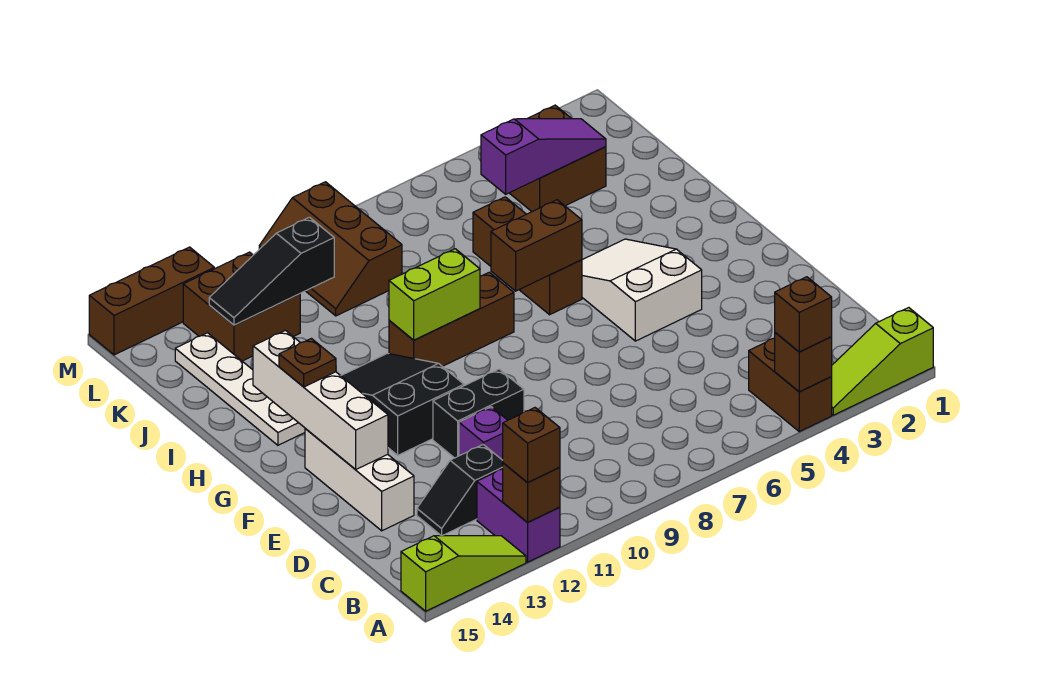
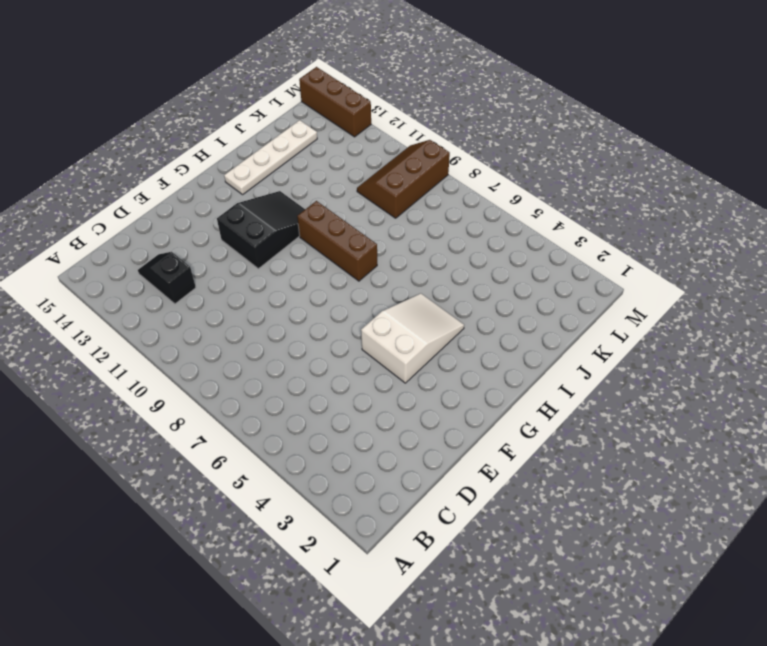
none -> lime slope A1:A3 level 1 top 1
none -> brown brick A4:B4 level 1
none -> purple brick A12:B12 level 1

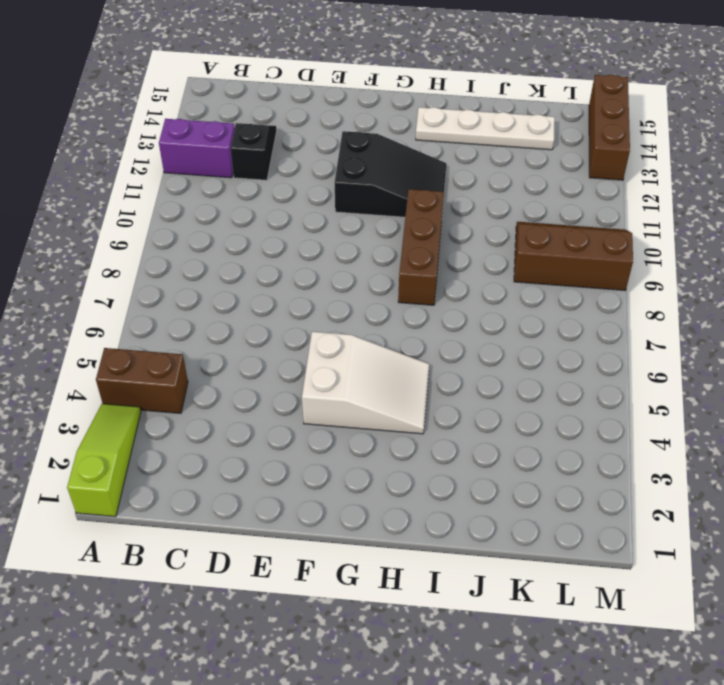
none -> lime slope A13:A15 level 1 top 15
none -> purple brick D11 level 1
none -> white brick D14:F14 level 1

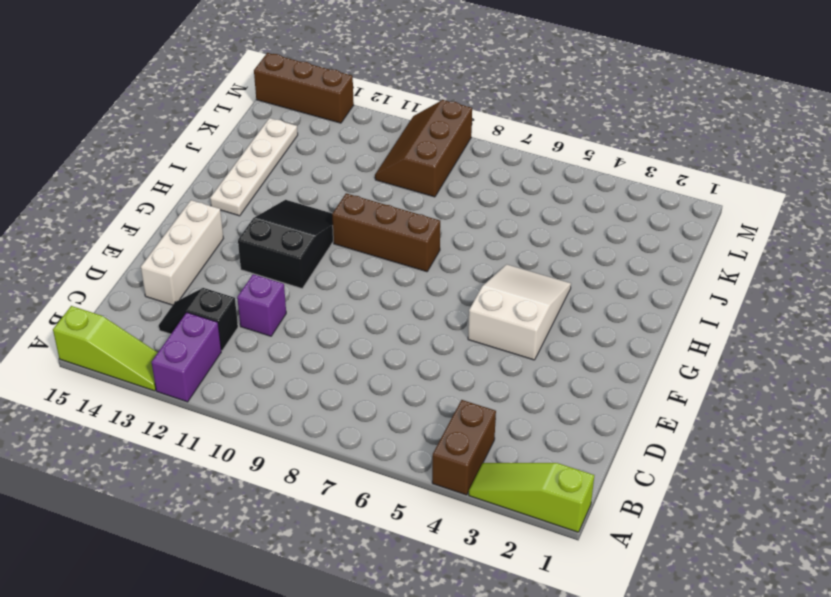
none -> black brick E10:E11 level 1
none -> brown brick H6:J6 level 1
none -> brown brick K3:L4 level 1

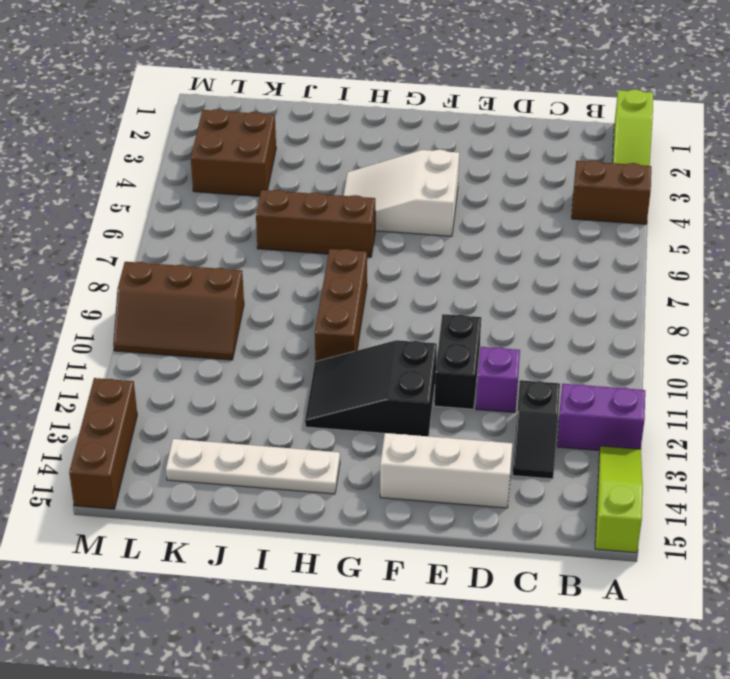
none -> brown brick K12:L13 level 1
none -> brown brick A4 level 2
none -> brown brick A12 level 2

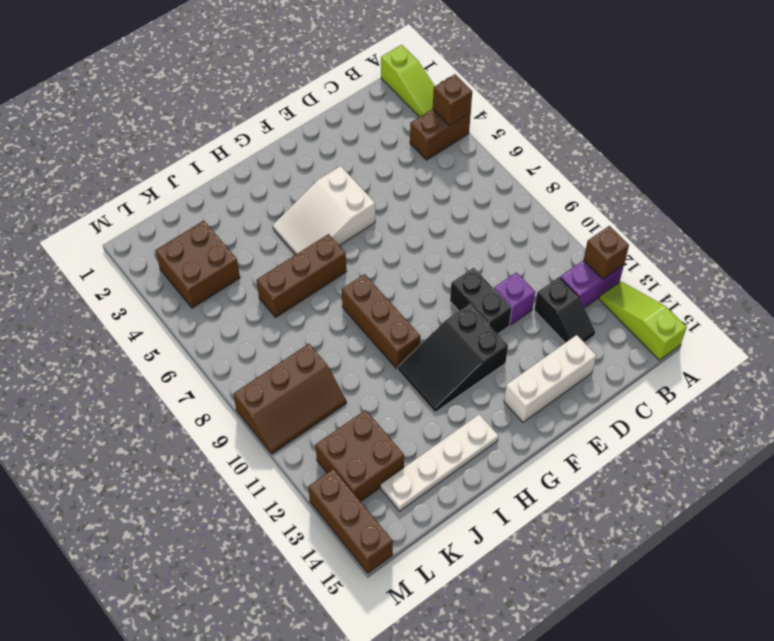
none -> white brick E14:H14 level 2
none -> brown brick H6:H7 level 2
none -> lime brick H9:H10 level 2

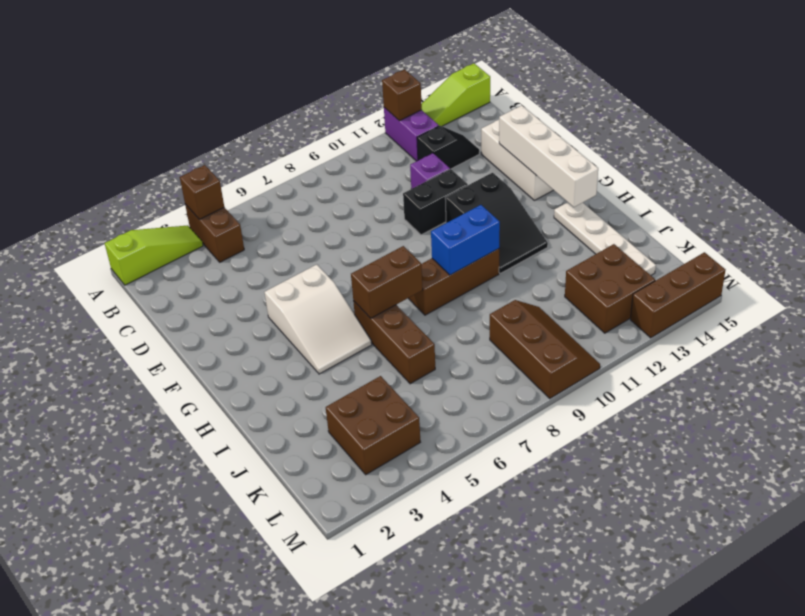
blue brick H9:H10 level 2 -> lime brick H9:H10 level 2
none -> purple slope K3:K5 level 2 top 5
none -> black slope K11:K13 level 2 top 11
none -> brown brick A4 level 3

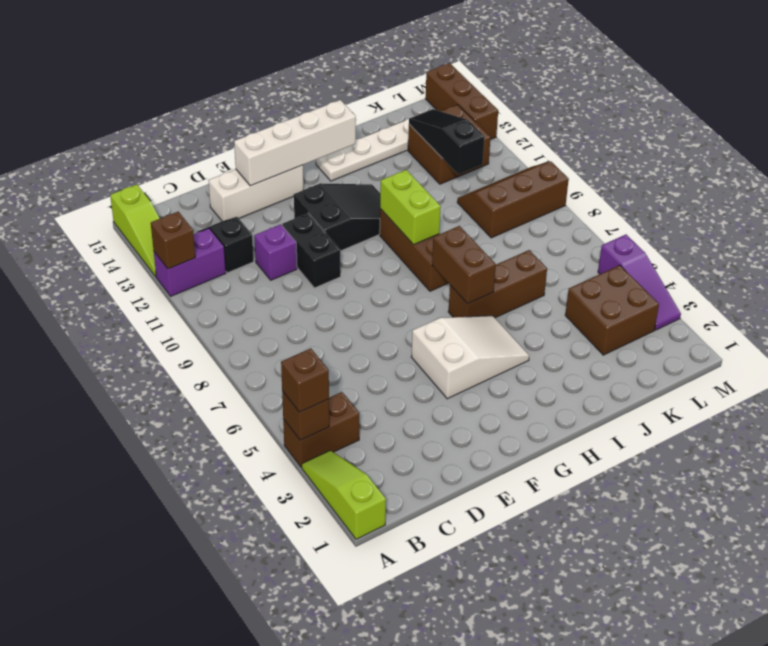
purple slope M3:M5 level 1 top 5 -> purple slope K3:K5 level 2 top 5
none -> brown brick A12 level 3
none -> brown plate G14 level 3

